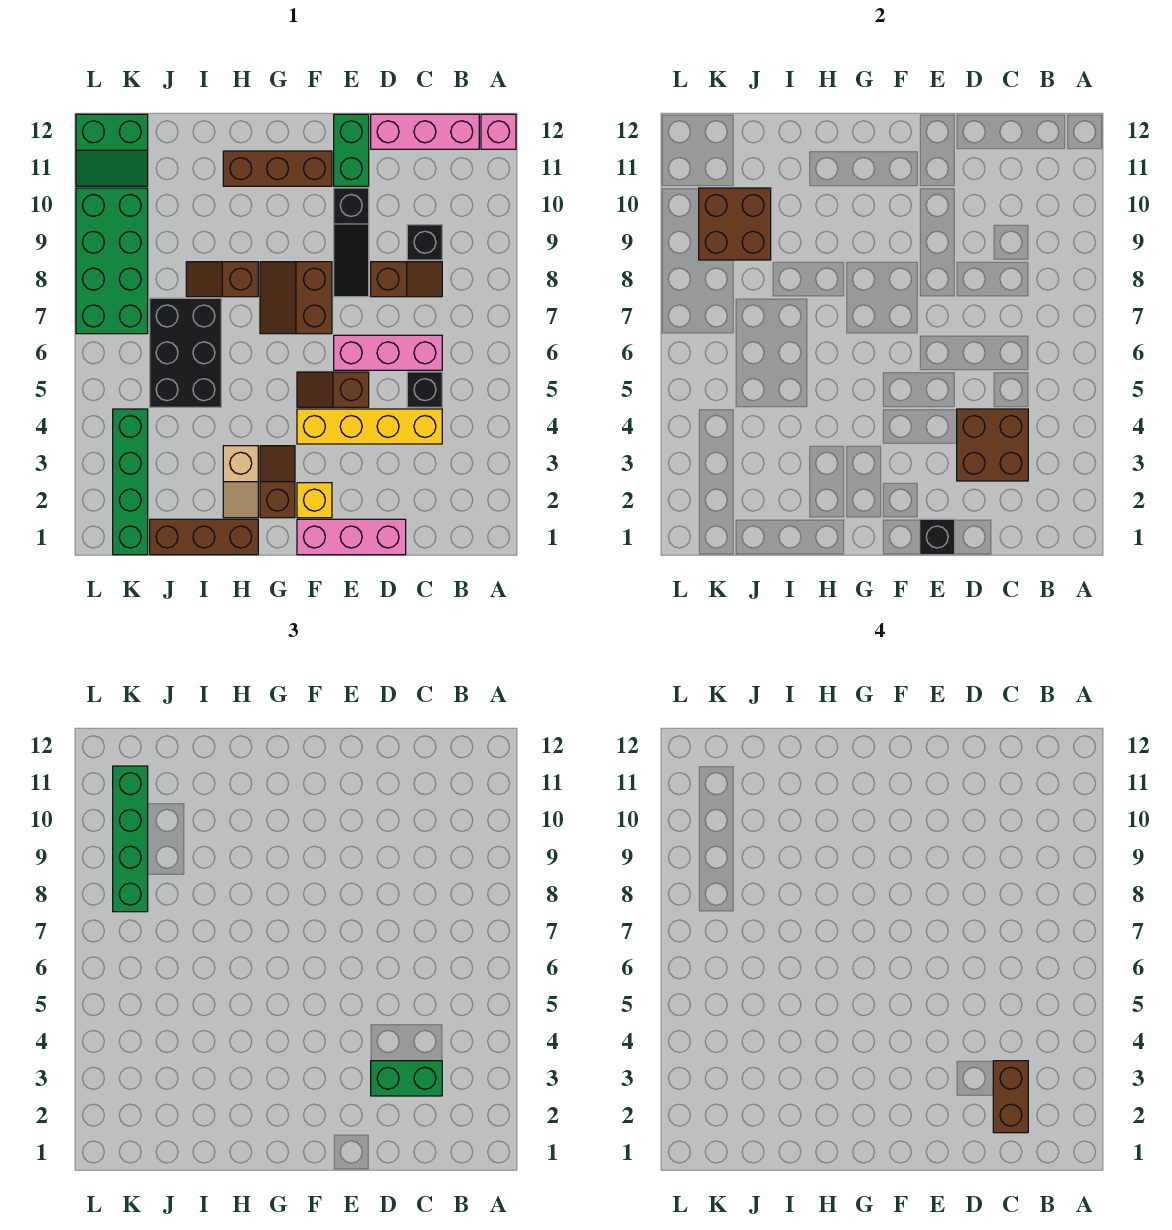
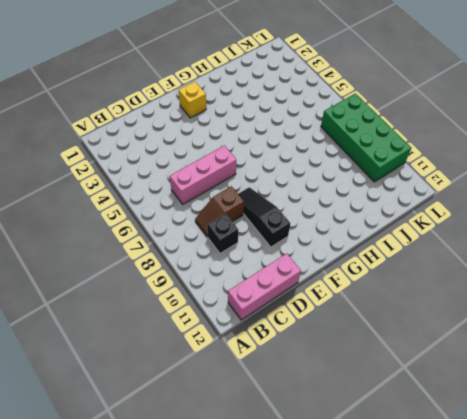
none -> pink brick A12 level 1
none -> yellow brick C4:F4 level 1
none -> black brick C5 level 1

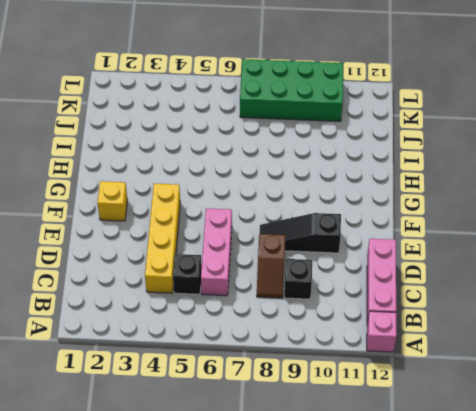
none -> pink brick D1:F1 level 1
none -> brown slope E5:F5 level 1 top E
none -> green brick E11:E12 level 1

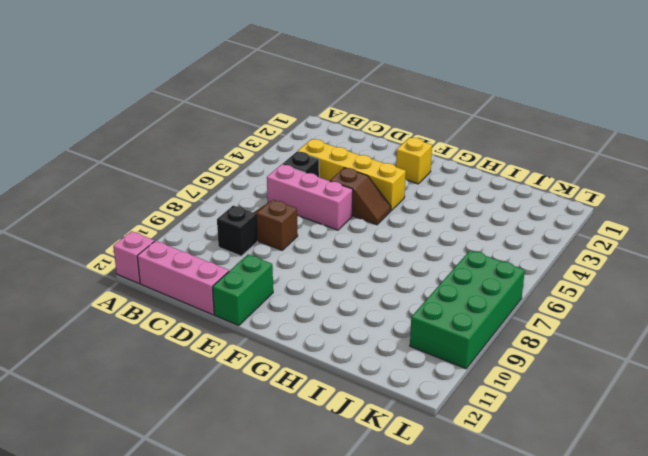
none -> pink brick D1:F1 level 1
none -> black slope E8:E10 level 1 top 10
none -> brown slope F7:G8 level 1 top F

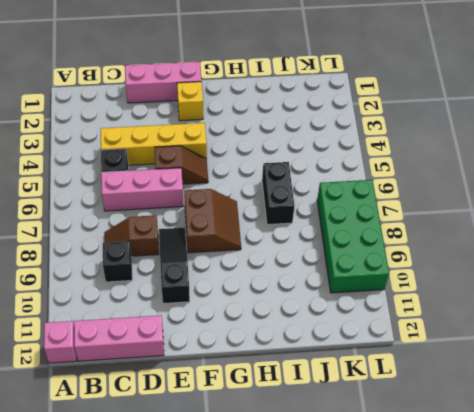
black brick I6:I7 level 1 -> black brick I5:J7 level 1
none -> green brick E11:E12 level 1
none -> brown brick F11:H11 level 1
none -> brown slope G2:G3 level 1 top 2

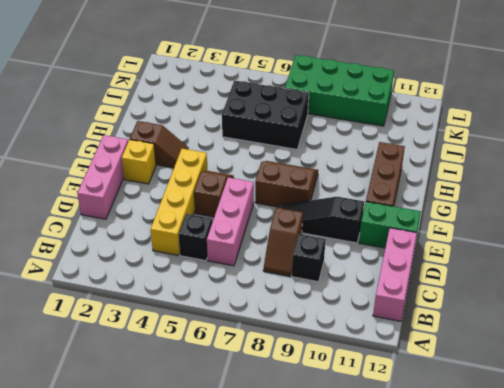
none -> pink brick A12 level 1
none -> brown brick H1:J1 level 1
none -> tan slope H2:H3 level 1 top 3

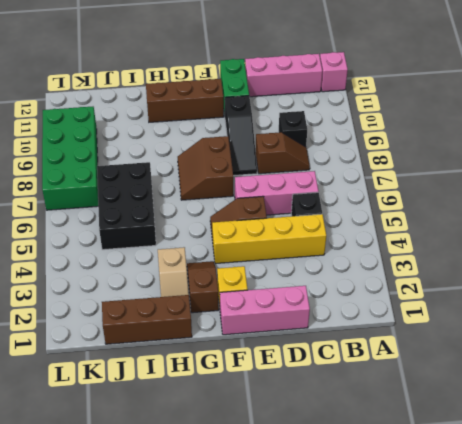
none -> brown slope H8:I8 level 1 top H
none -> green brick K1:K4 level 1
none -> green slope K11:L12 level 1 top 12

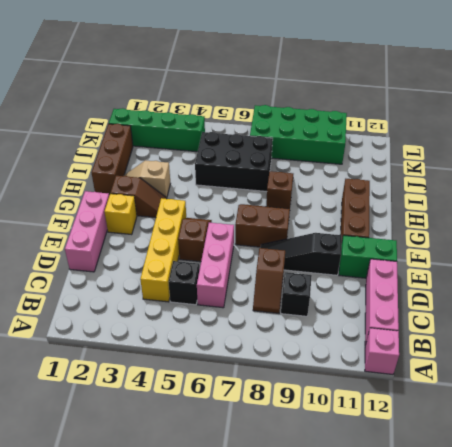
none -> green slope K11:L12 level 1 top 12
none -> brown brick C3:D4 level 2
none -> black brick E1 level 2

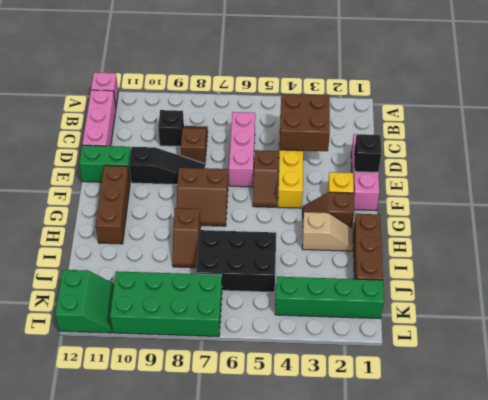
none -> black brick C5 level 1
none -> brown brick J9:K10 level 2
none -> green brick C3:D3 level 3

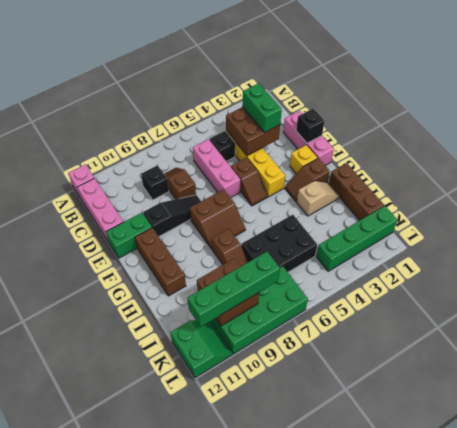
none -> brown brick C2:C3 level 4

